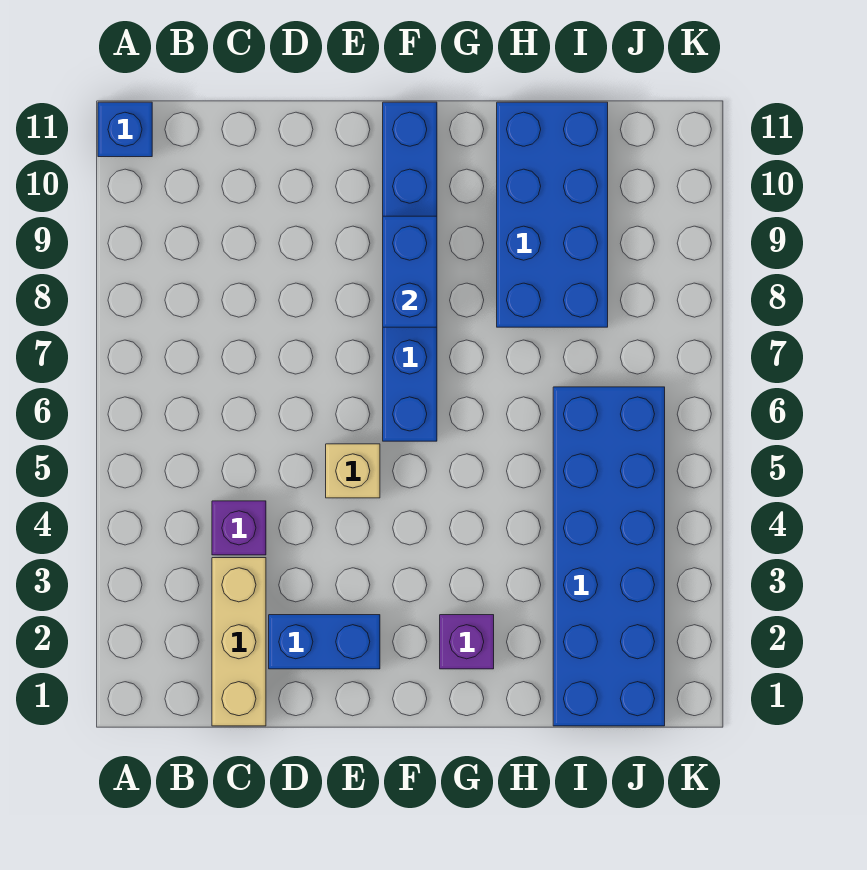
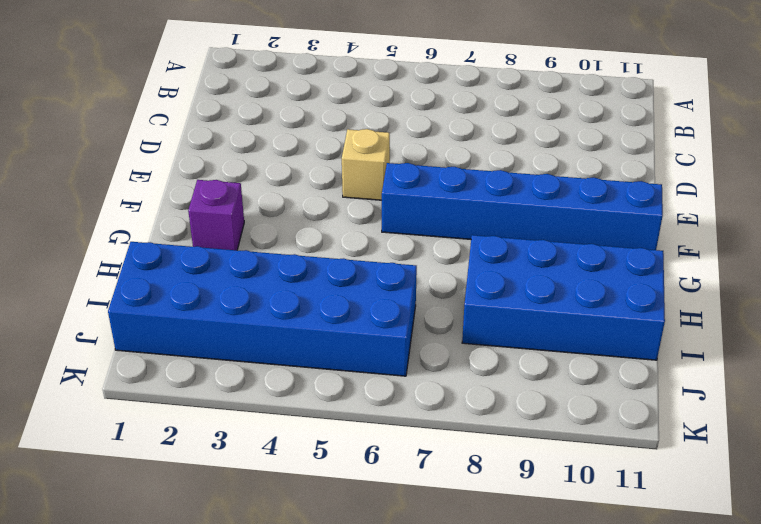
none -> blue brick A11 level 1
none -> tan brick C1:C3 level 1

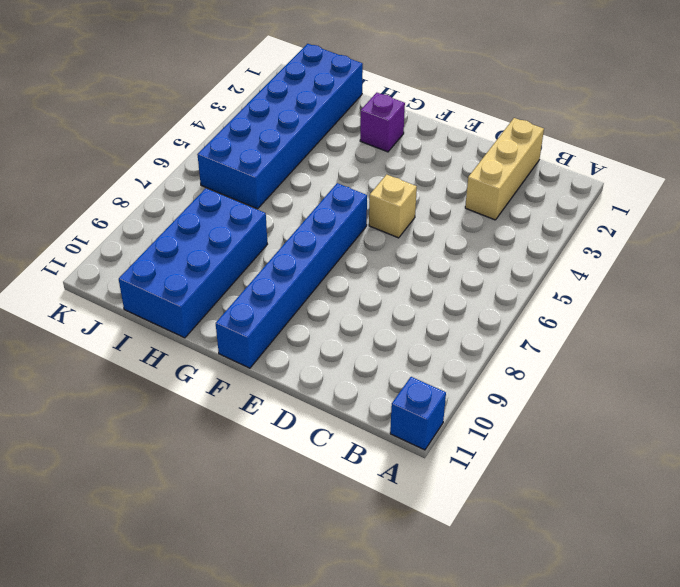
none -> purple brick C4 level 1
none -> blue brick D2:E2 level 1

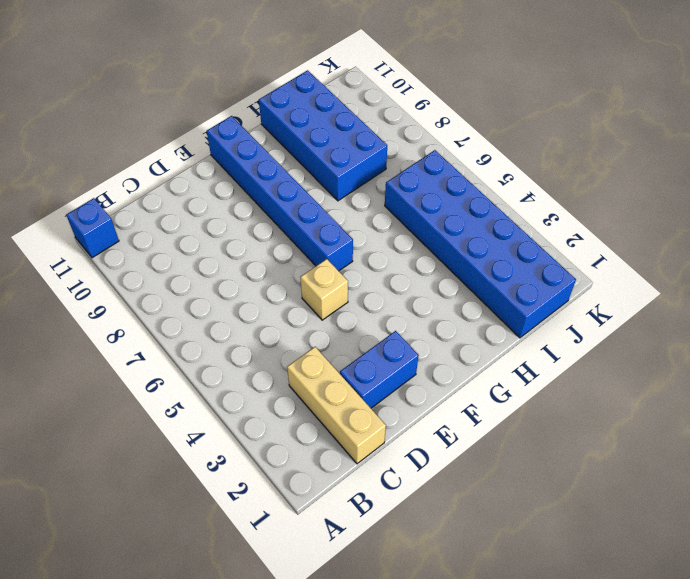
none -> purple brick C4 level 1
none -> purple brick G2 level 1

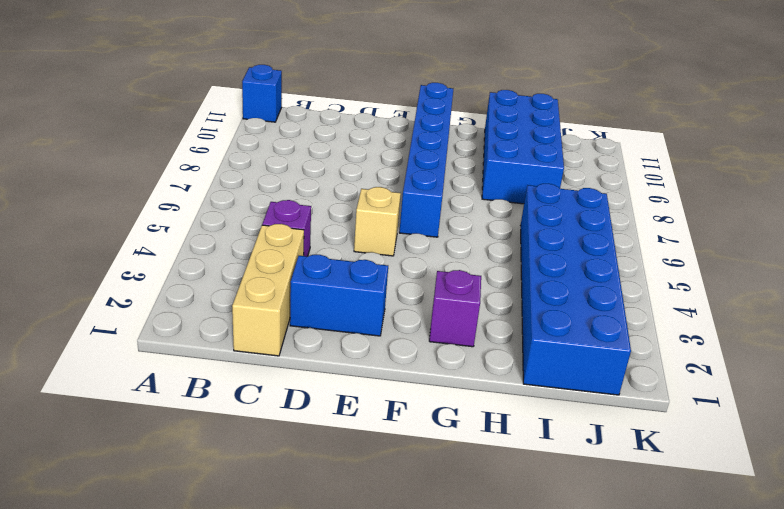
none -> blue brick F8:F9 level 2

